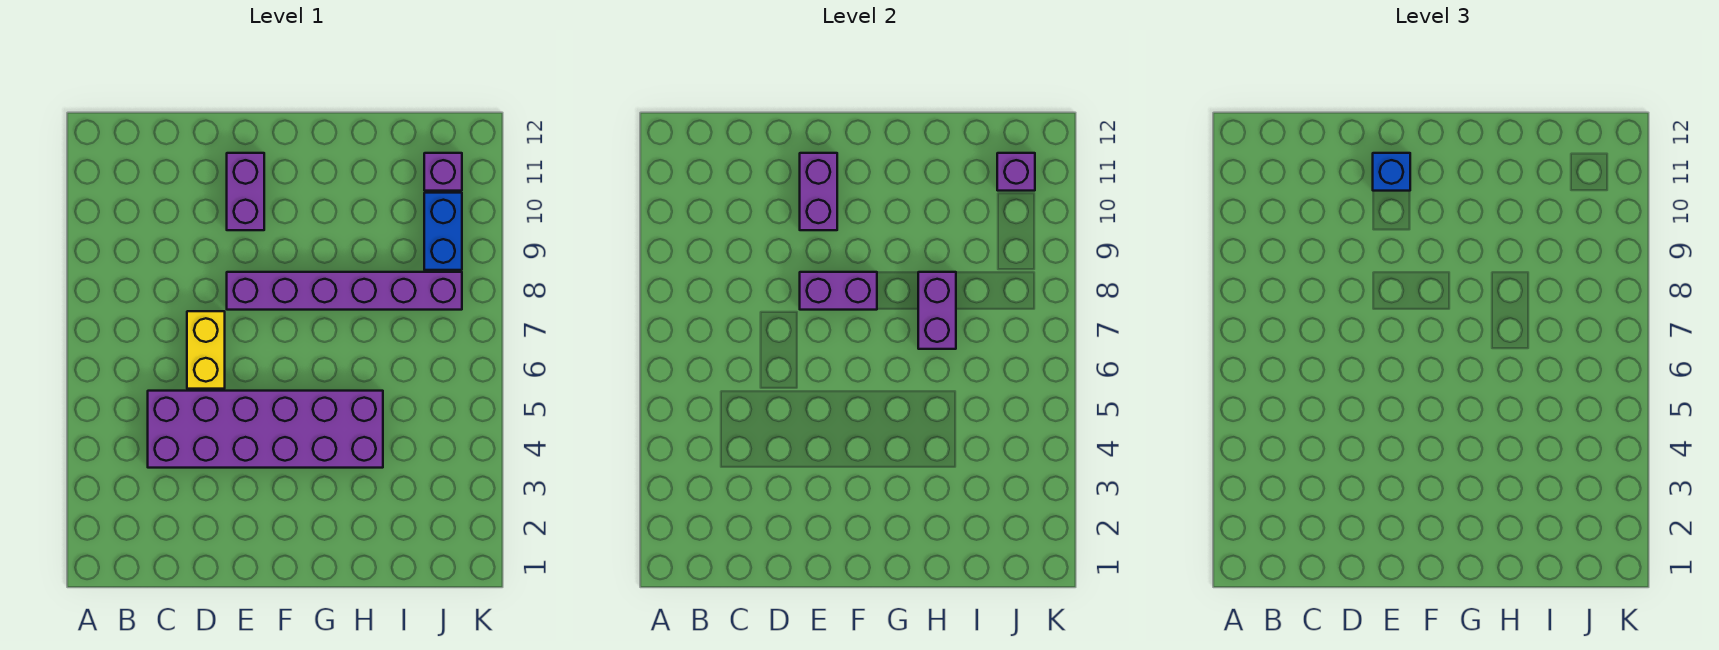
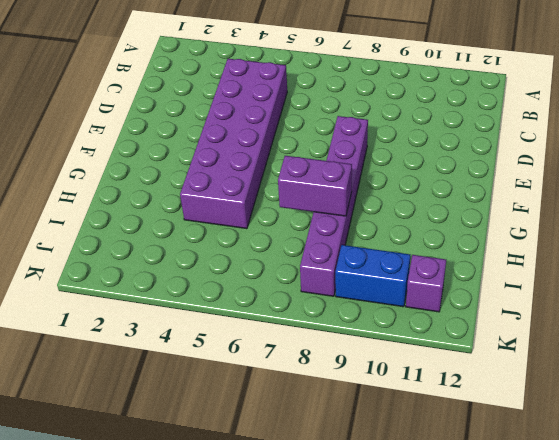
none -> yellow brick D6:D7 level 1
none -> purple brick E10:E11 level 1

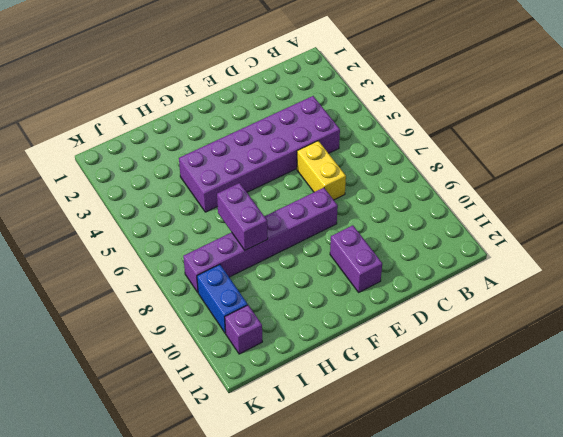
none -> purple brick E8:F8 level 2
none -> purple brick E10:E11 level 2

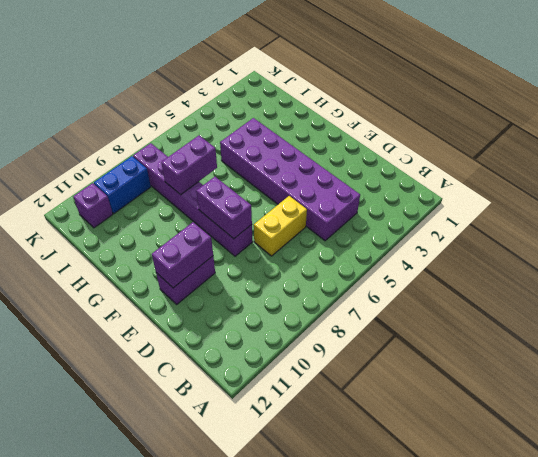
none -> purple brick J11 level 2
none -> blue brick E11 level 3

